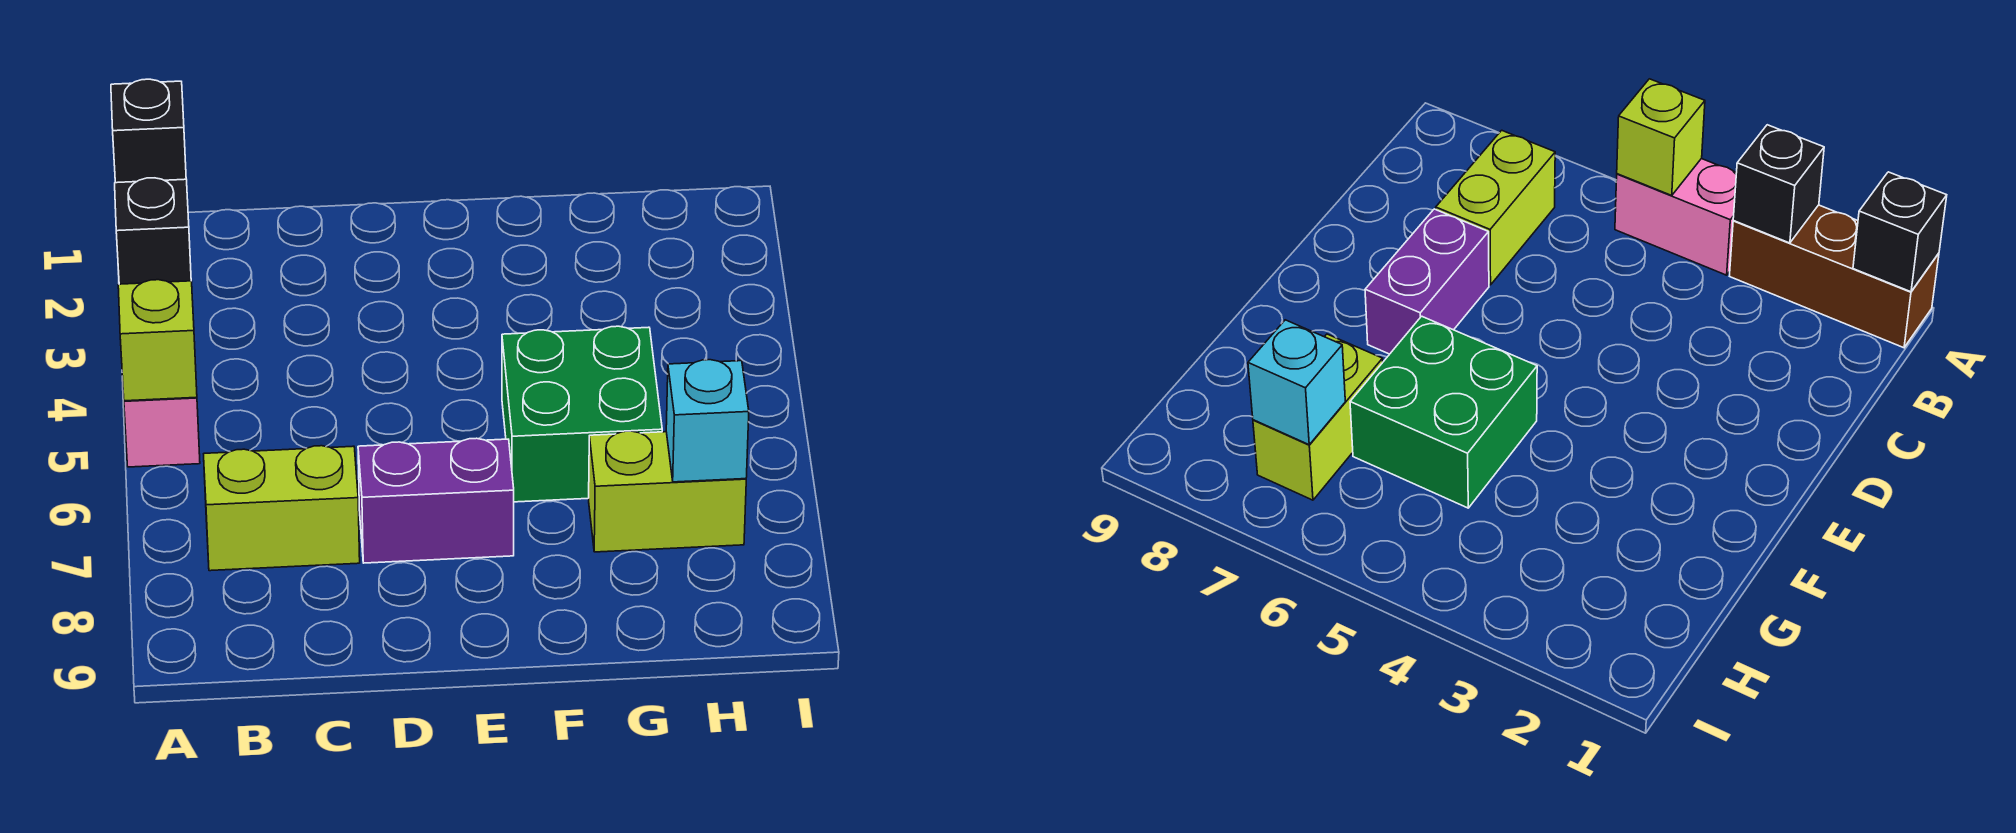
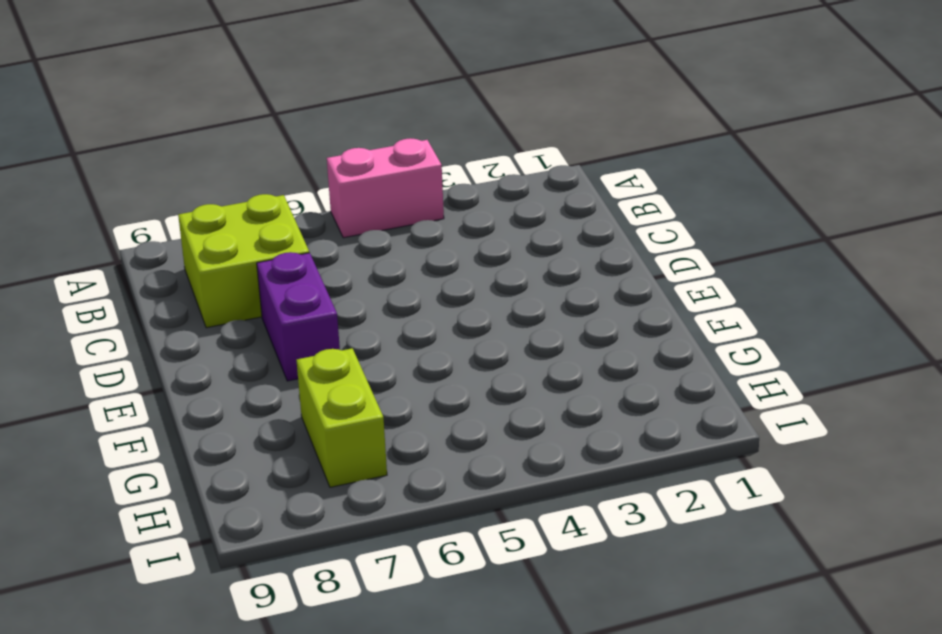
lime brick B7:C8 level 1 -> lime brick B7:C7 level 1
none -> brown brick A1:A3 level 1
none -> green brick F5:G6 level 1

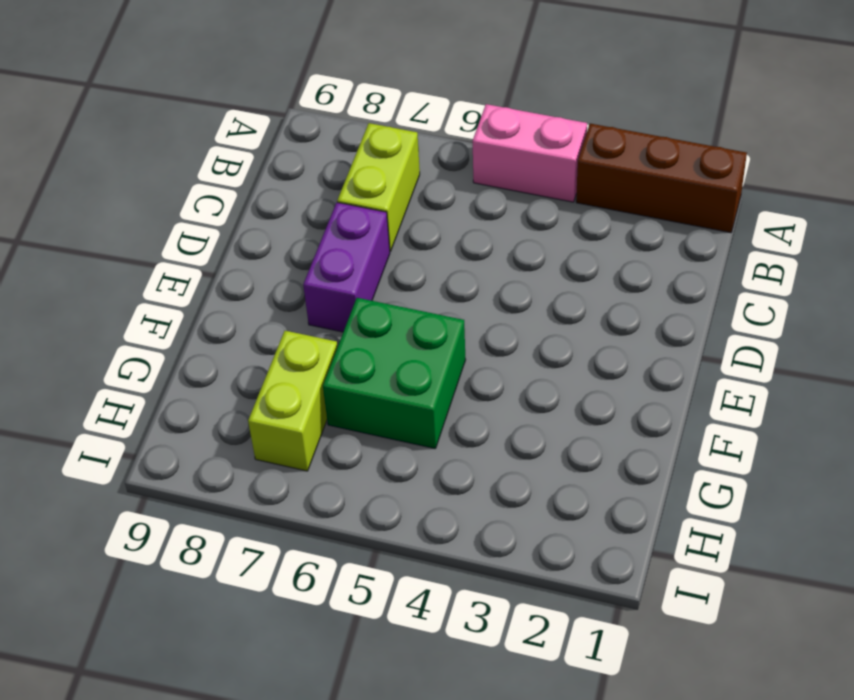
none -> black brick A1 level 2
none -> black brick A3 level 2

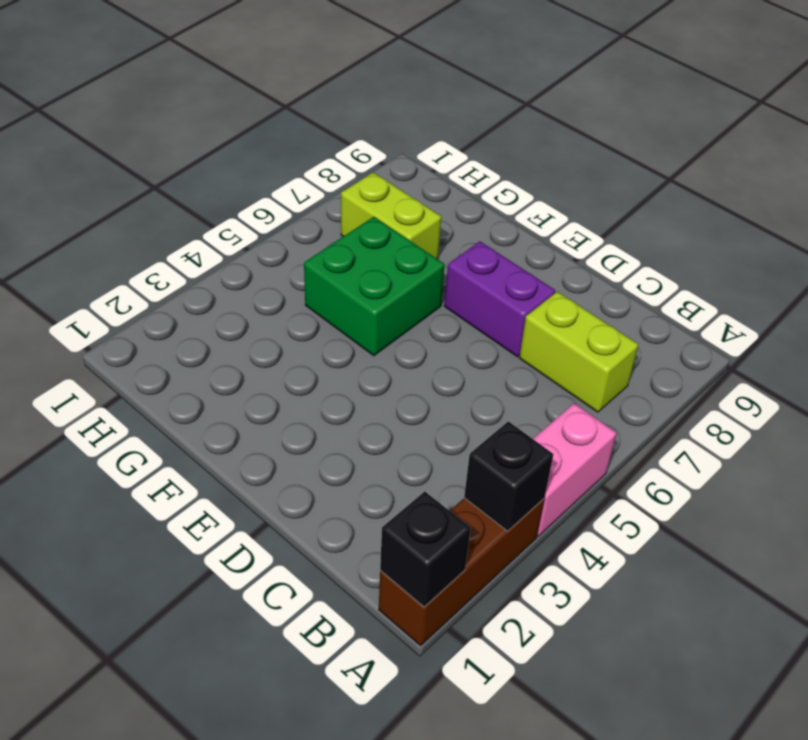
none -> lime brick A5 level 2
none -> cyan brick H7 level 2

